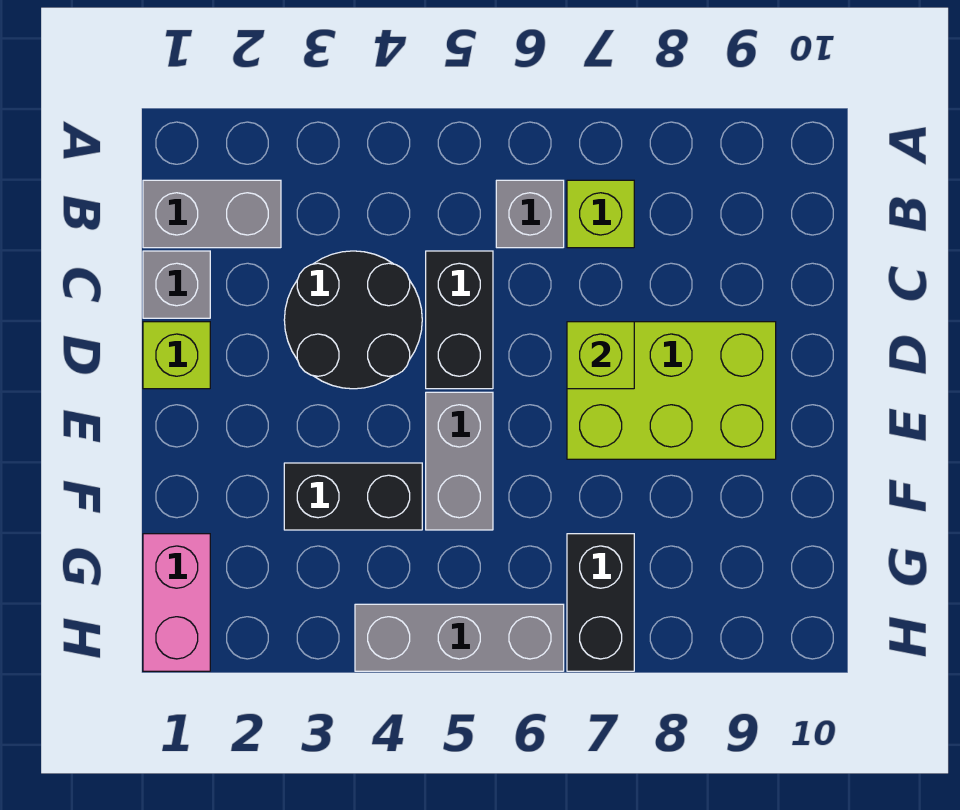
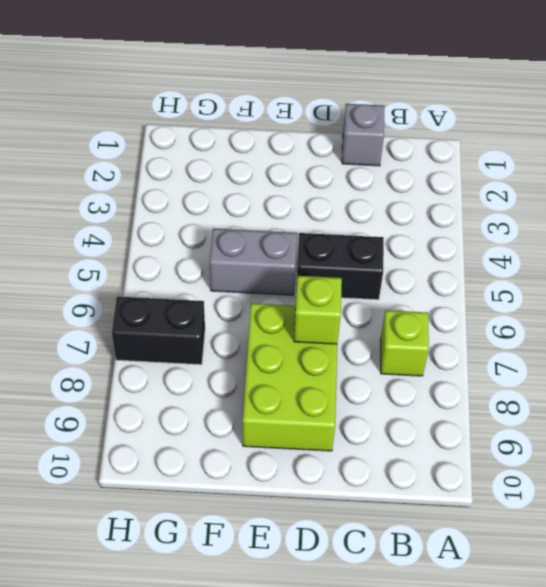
none -> grey brick B1:B2 level 1
none -> grey brick B6 level 1
none -> black round brick C3:D4 level 1

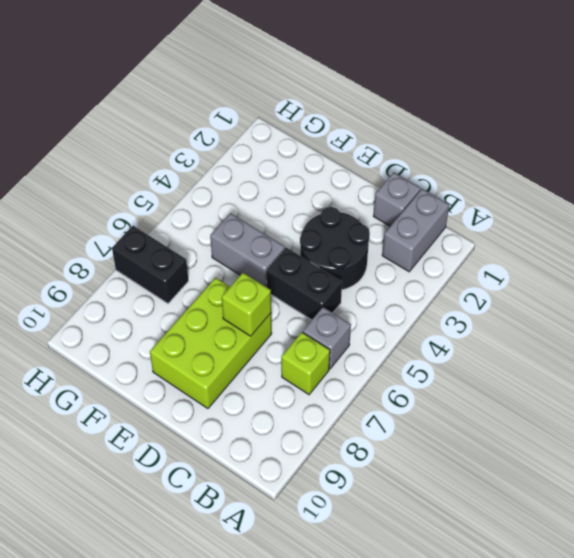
none -> lime brick D1 level 1
none -> black brick F3:F4 level 1
none -> pink brick G1:H1 level 1

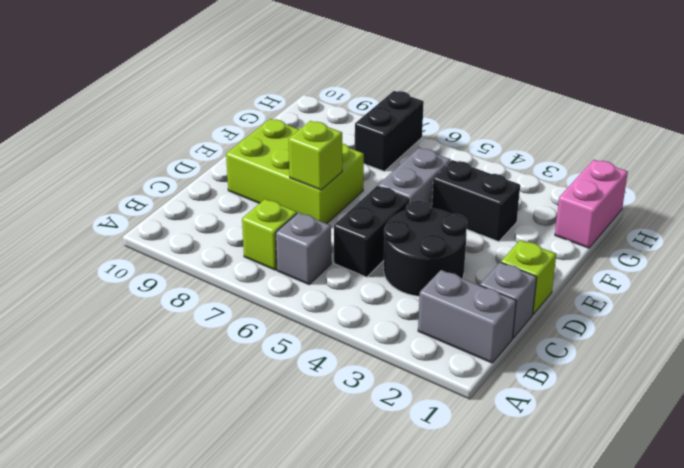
none -> grey brick H4:H6 level 1

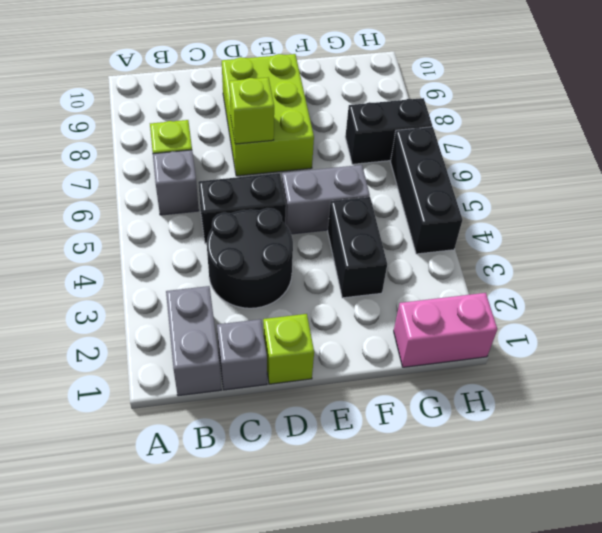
black brick H4:H6 level 1 -> grey brick H4:H6 level 1

